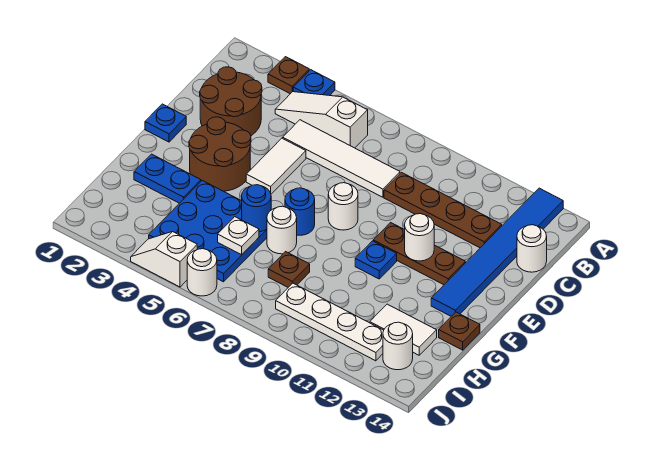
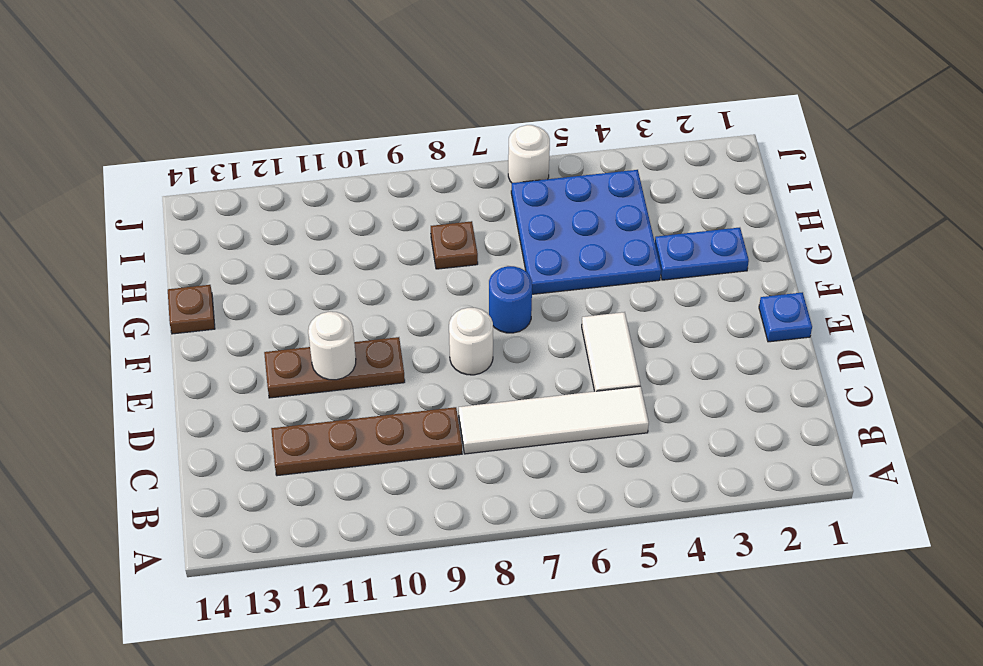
none -> brown plate A3 level 1
none -> blue plate A4 level 1
none -> blue tile A13:F13 level 1

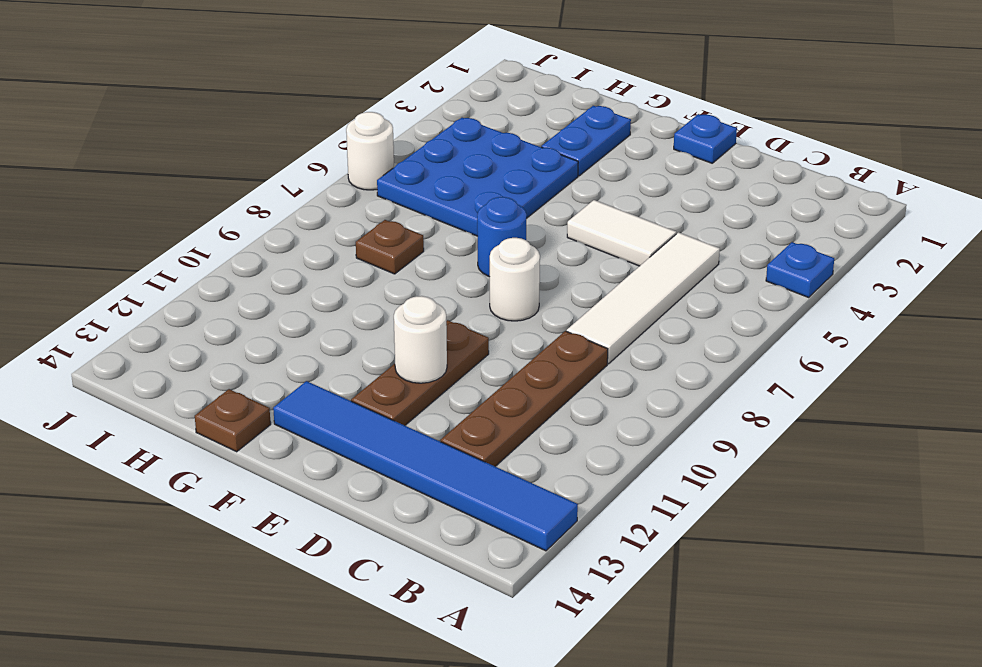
none -> brown plate A3 level 1
none -> white slope B4:B6 level 1 top 6
none -> brown round brick C2:D3 level 1

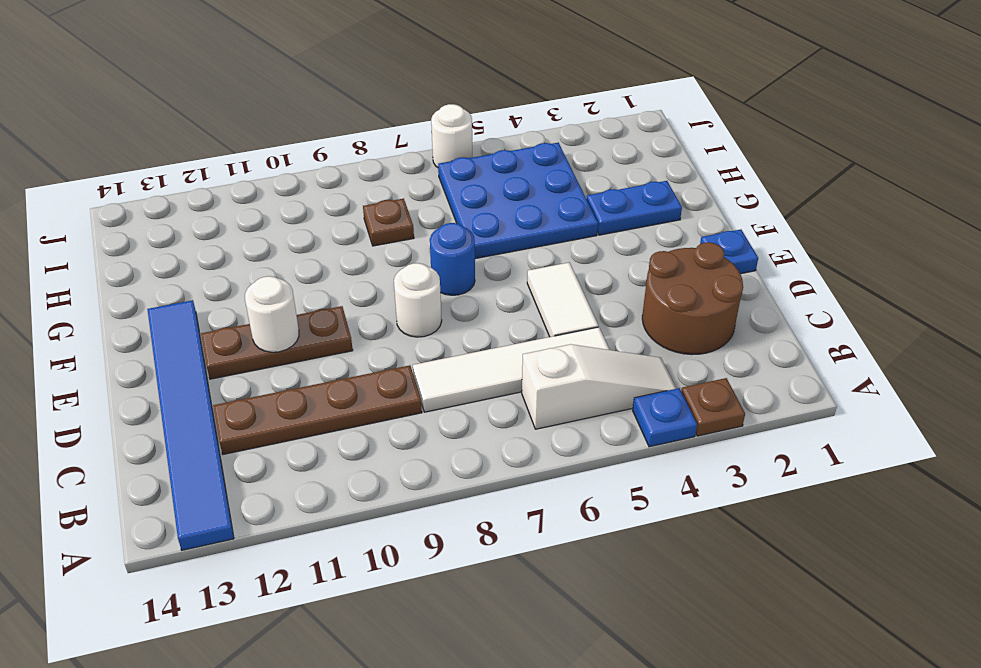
none -> white round brick C14 level 1
none -> brown round brick E3:F4 level 1
none -> blue plate F10 level 1

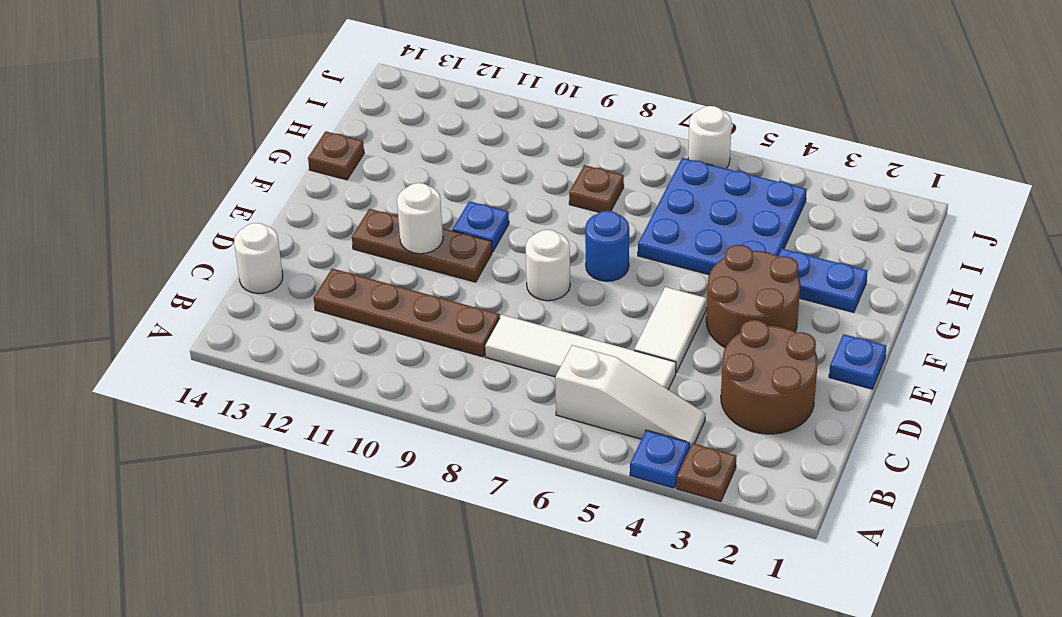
none -> blue tile A13:F13 level 1
none -> white round brick G7 level 1
none -> white tile H12:H13 level 1

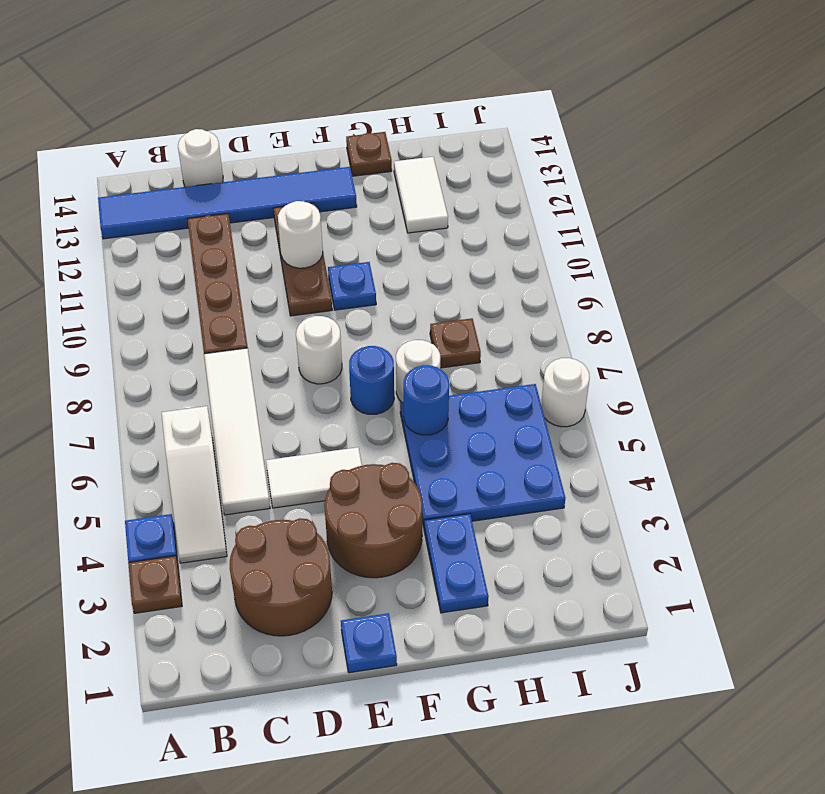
none -> white plate I9:I12 level 1
none -> white round brick I13 level 1
none -> white slope J4:J5 level 1 top 5

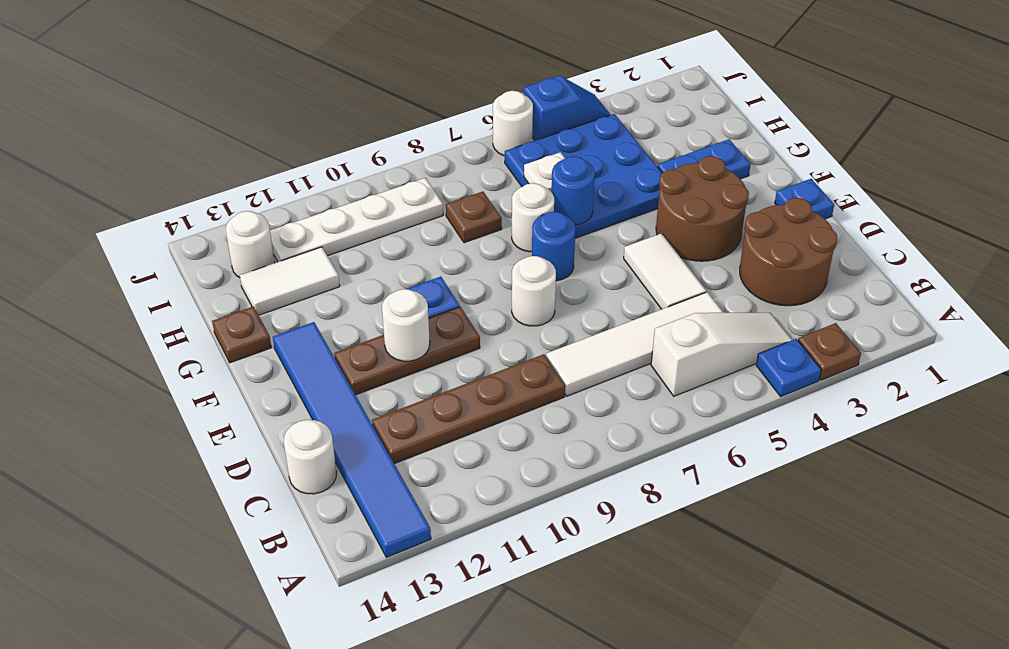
blue slope J4:J5 level 1 top 5 -> white slope J4:J5 level 1 top 5

